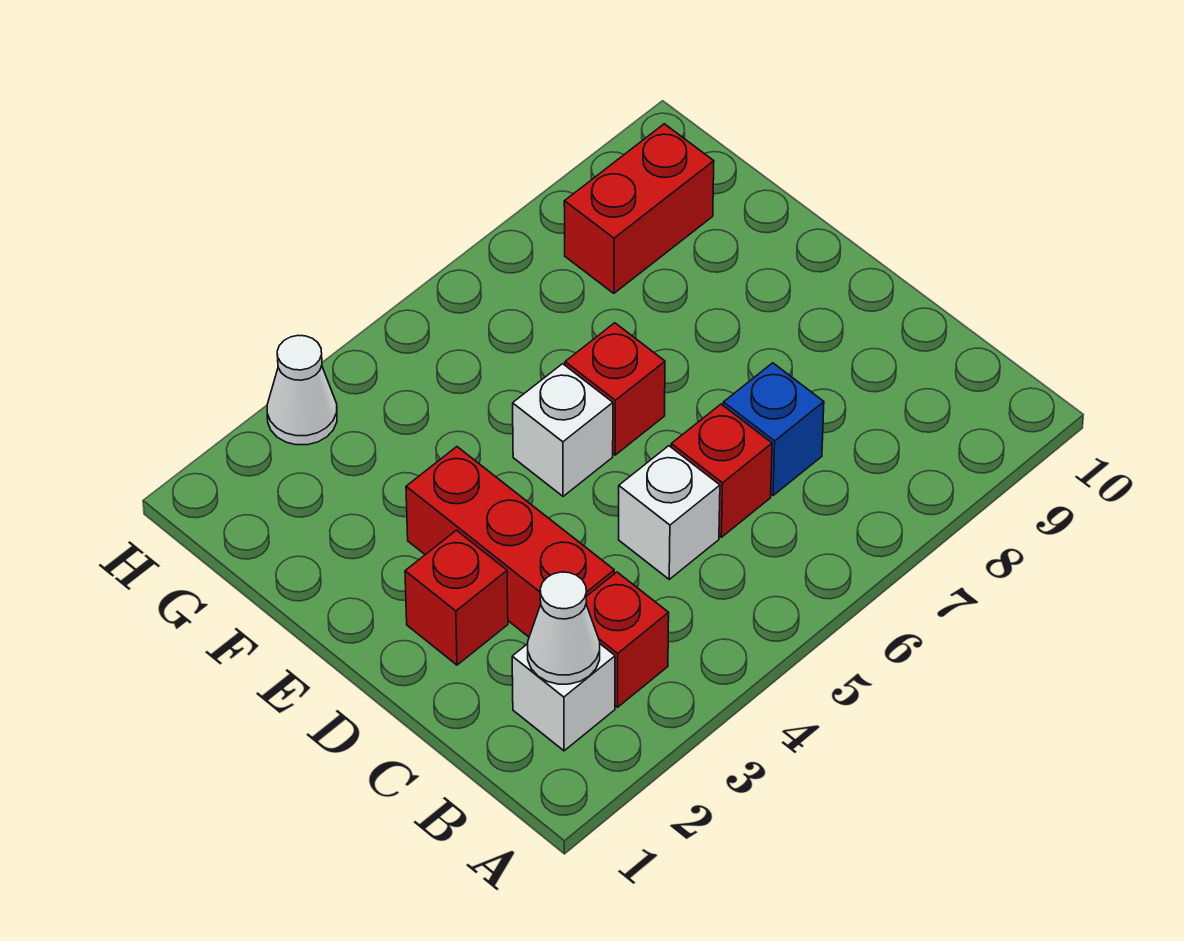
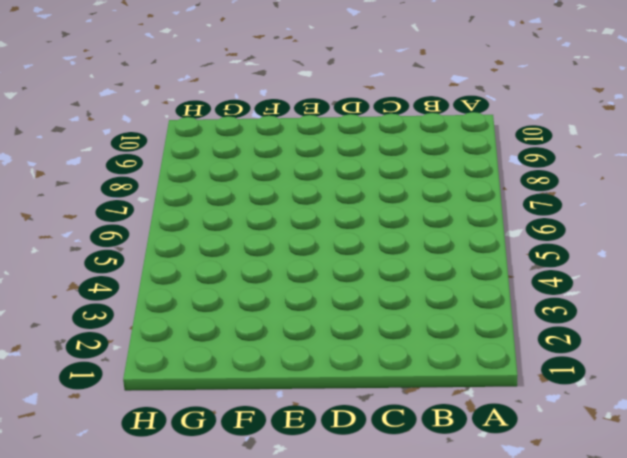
none -> white brick B2 level 1
none -> red brick B3 level 1
none -> red brick C3:E3 level 1

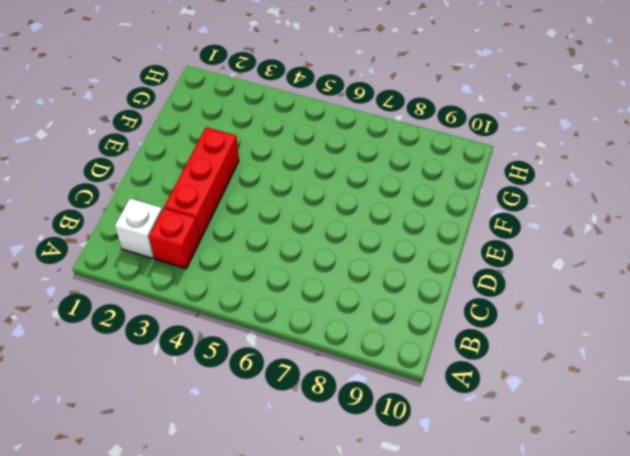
none -> white brick C5 level 1
none -> red brick C6 level 1
none -> blue brick C7 level 1

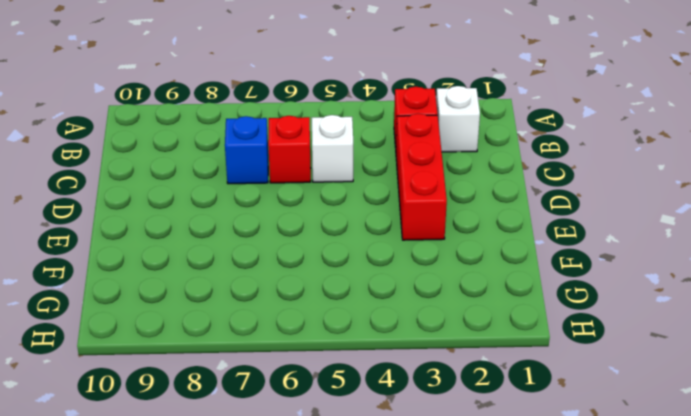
none -> red brick D2 level 1
none -> white brick E5 level 1
none -> red brick E6 level 1

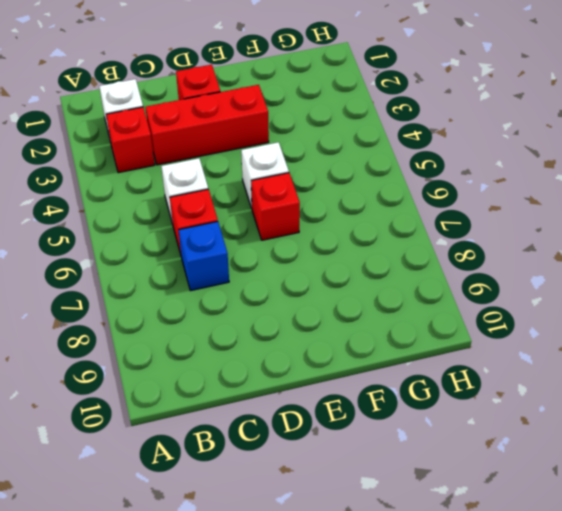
none -> red brick G8:G9 level 1
none -> white cone H3 level 1
none -> white cone B2 level 2

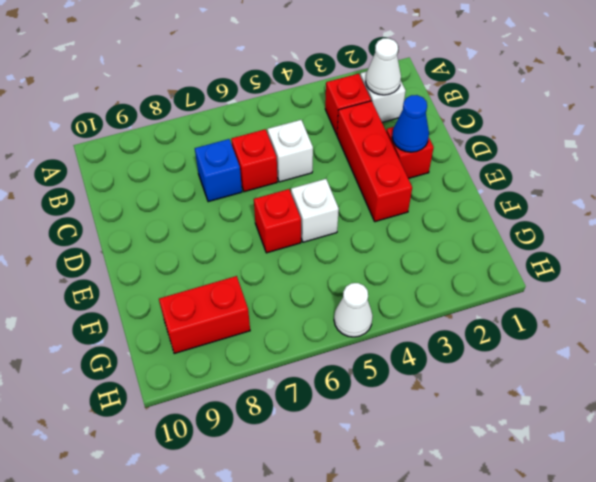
blue cone D2 level 2 -> none
white cone H5 level 1 -> white cone H3 level 1

